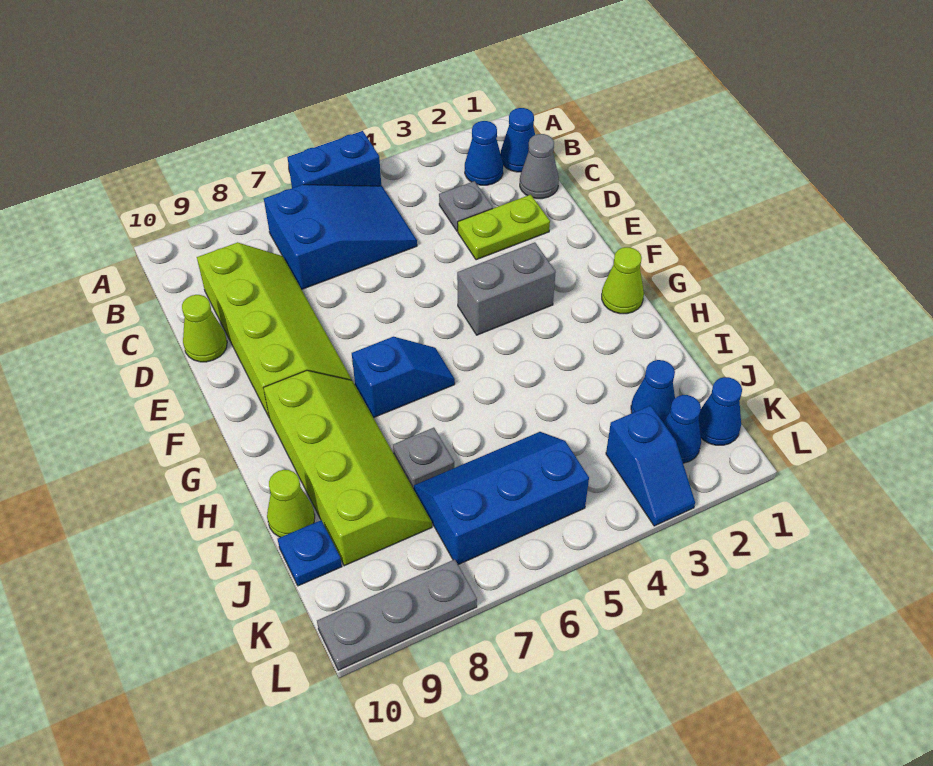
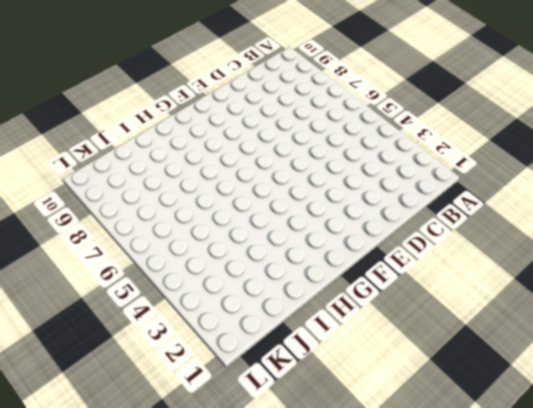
none -> blue brick A5:A6 level 1
none -> blue cone B1 level 1
none -> blue cone B2 level 1

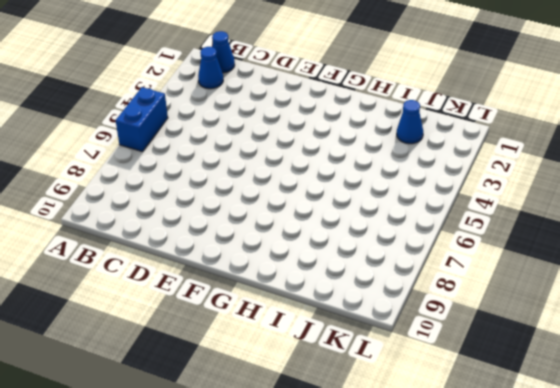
none -> blue slope B5:C7 level 1 top 7
none -> grey cone C1 level 1
none -> grey plate C3 level 1

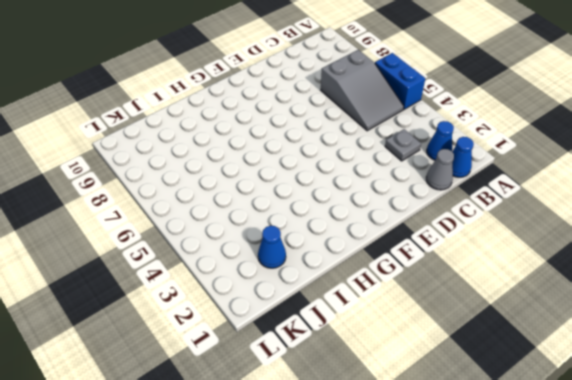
grey slope B5:C7 level 1 top 7 -> blue slope B5:C7 level 1 top 7
none -> lime slope C8:F9 level 1 top 9
none -> lime plate D2:D3 level 1
none -> lime cone D10 level 1

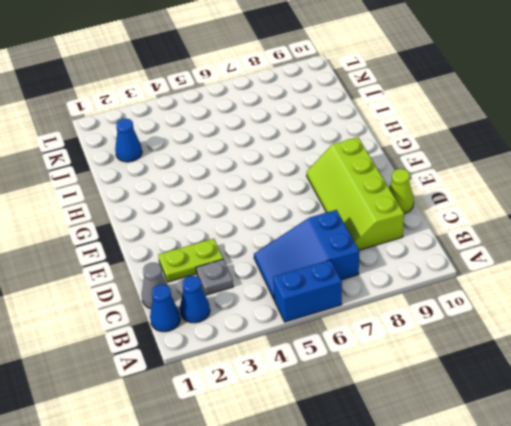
none -> grey brick F3:F4 level 1
none -> lime cone G1 level 1
none -> blue slope G6:G7 level 1 top 7

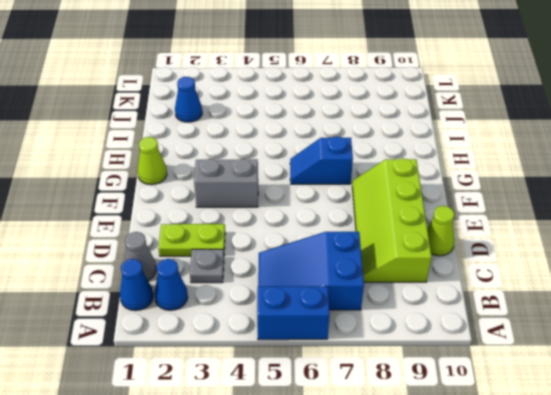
none -> lime slope G8:J9 level 1 top 9
none -> grey plate I7 level 1
none -> lime cone I10 level 1

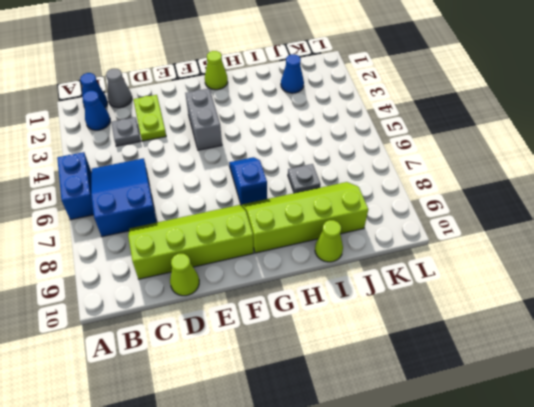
none -> blue slope J5:K7 level 1 top K
none -> blue plate J10 level 1
none -> blue cone K1 level 1

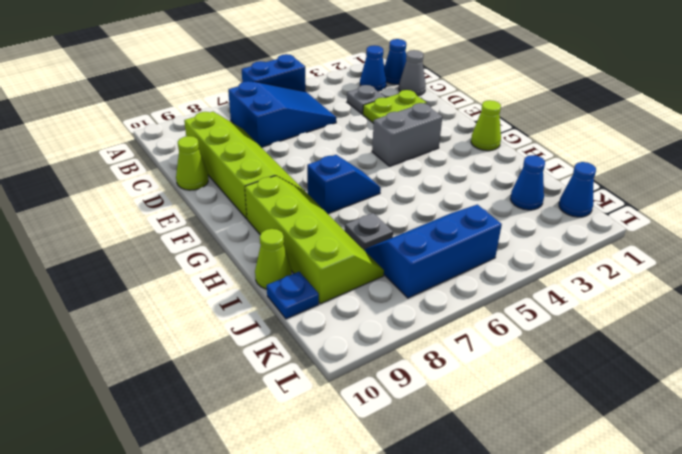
none -> blue cone K2 level 1
none -> blue slope K3:L3 level 1 top K
none -> grey plate L8:L10 level 1

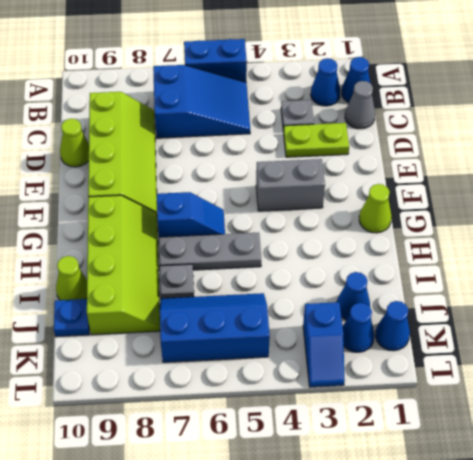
grey plate H5:H7 level 1 -> grey plate L8:L10 level 1

